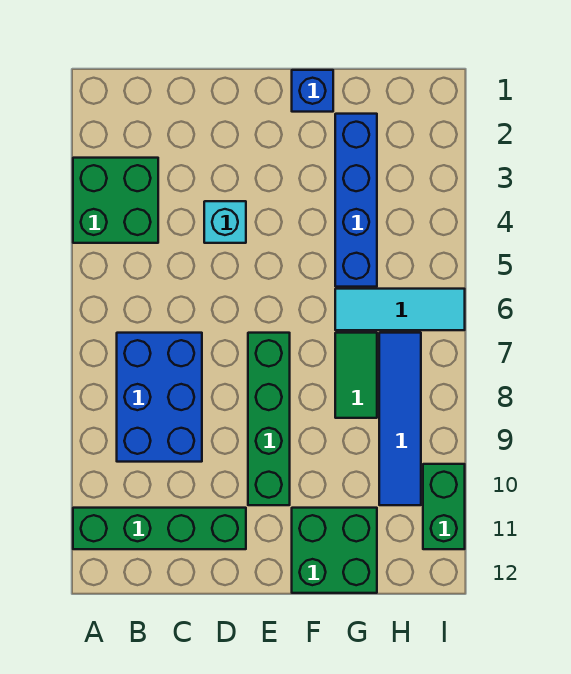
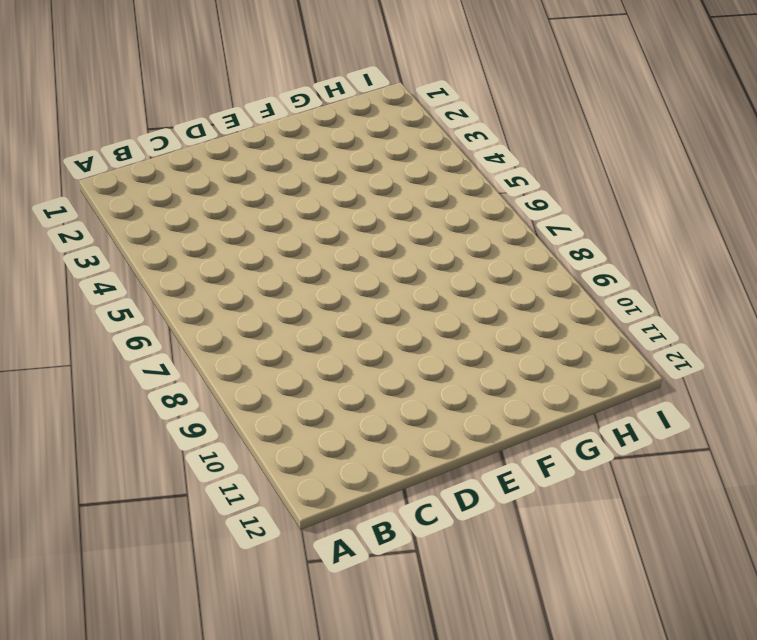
none -> green brick A3:B4 level 1
none -> green brick A11:D11 level 1
none -> blue brick B7:C9 level 1

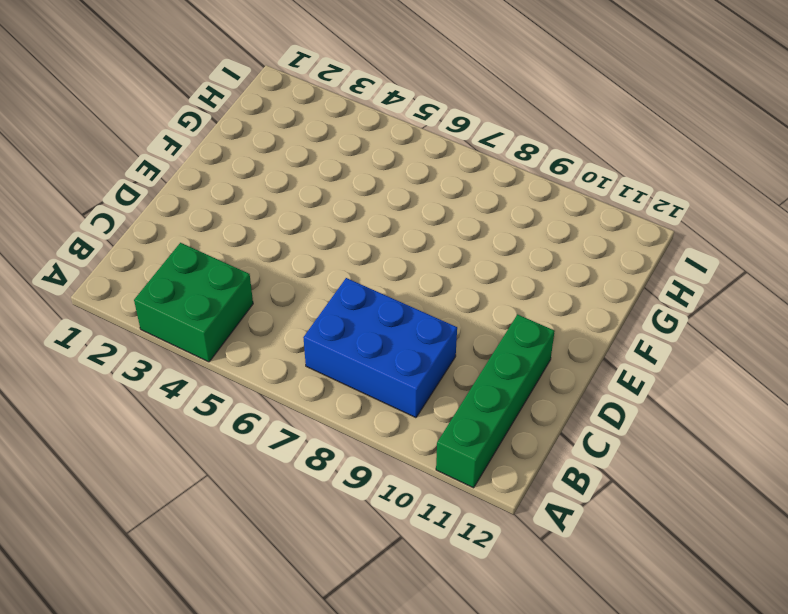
none -> cyan brick D4 level 1
none -> green brick E7:E10 level 1
none -> blue brick F1 level 1

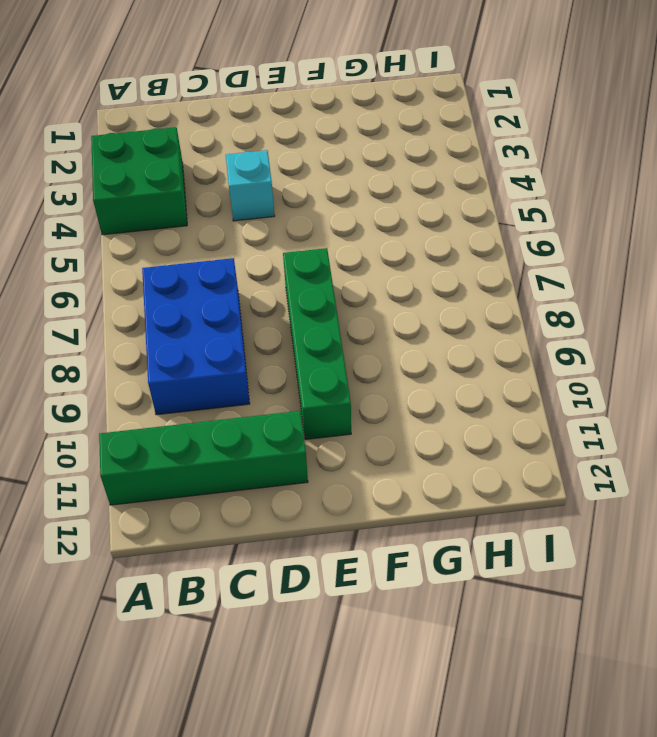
none -> blue brick F1 level 1
none -> green brick F11:G12 level 1
none -> blue brick G2:G5 level 1

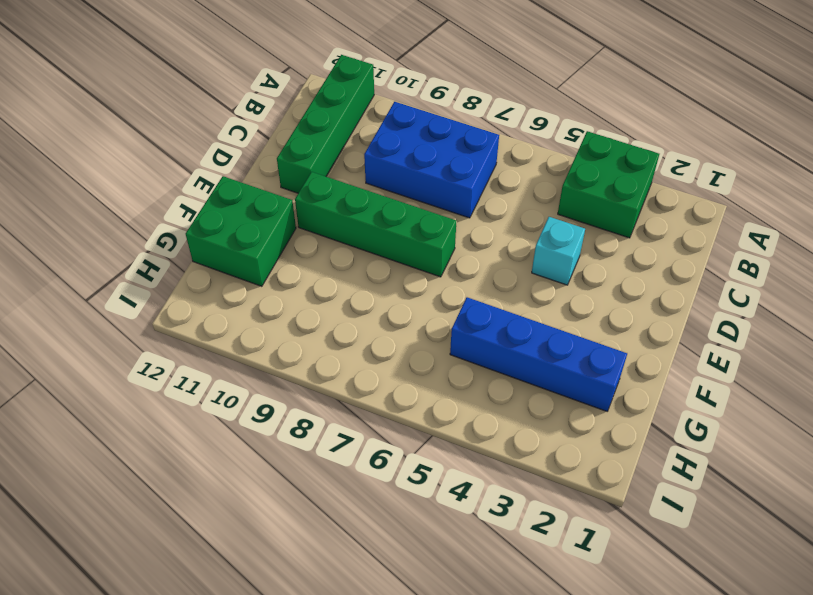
none -> blue brick F1 level 1
none -> cyan tile G6:I6 level 1
none -> green tile G7:G8 level 1

